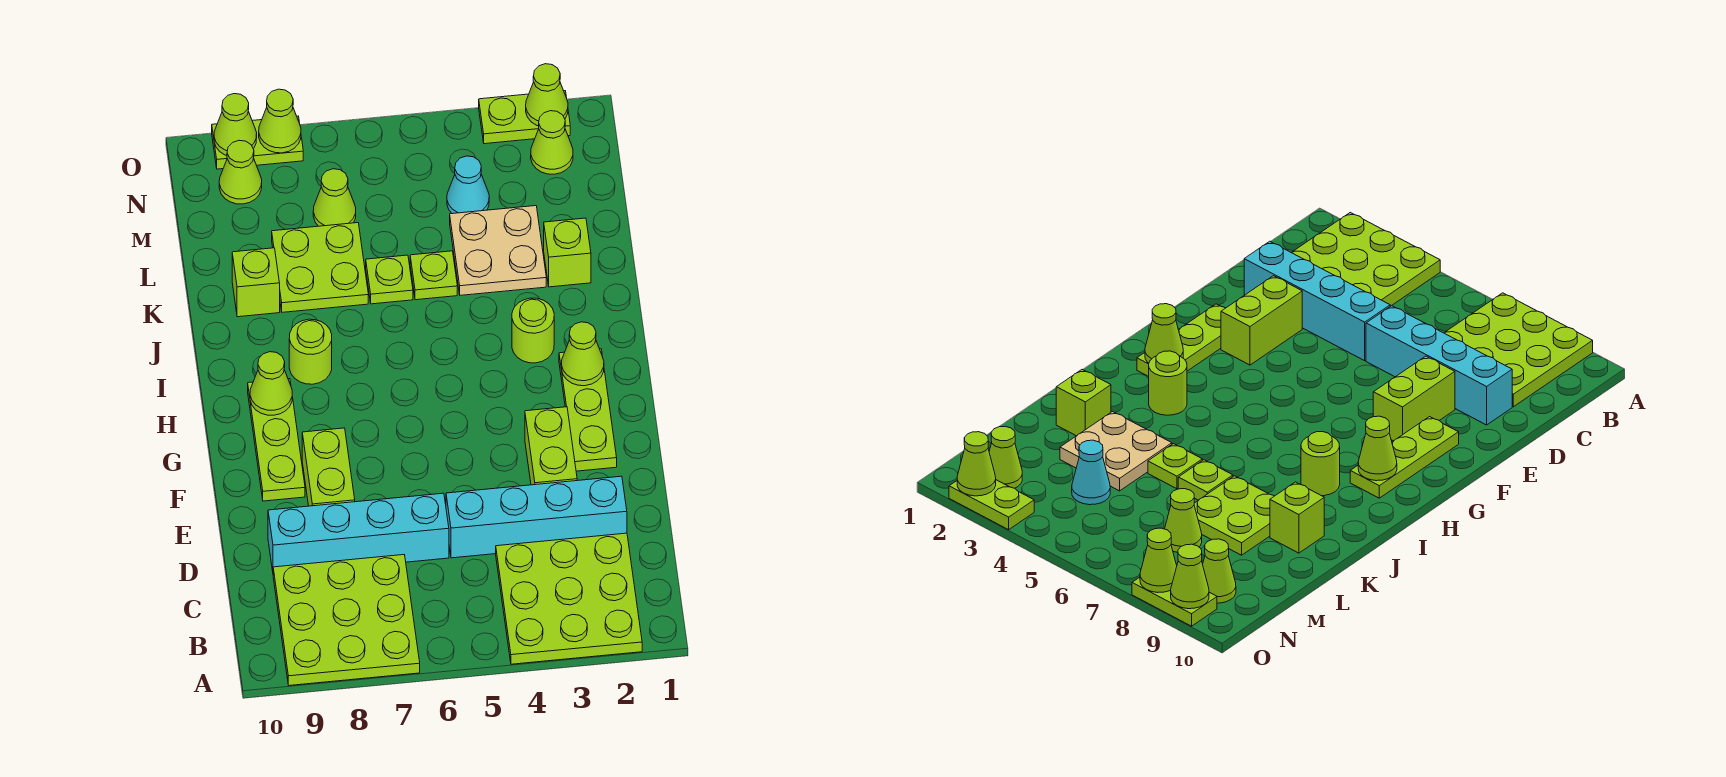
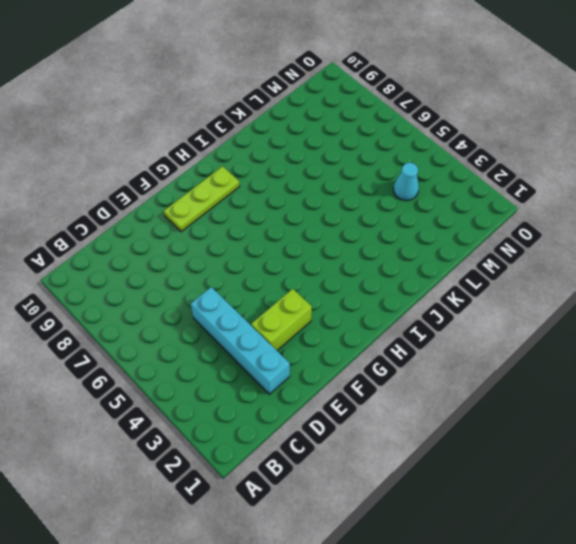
none -> lime plate A2:C4 level 1
none -> lime plate A7:C9 level 1
none -> cyan brick D6:D9 level 1

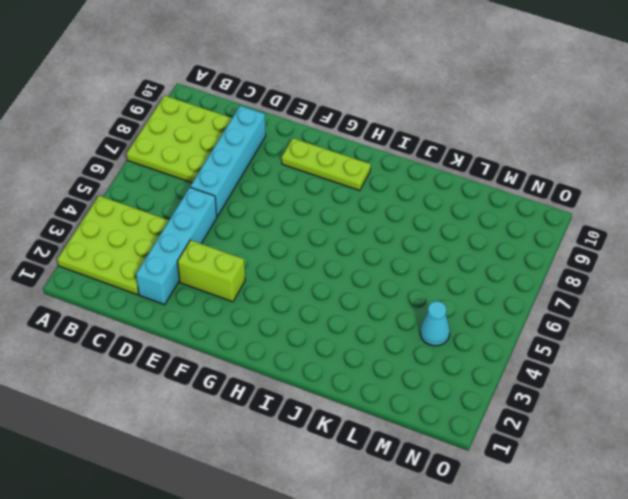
none -> lime brick E8:F8 level 1
none -> lime plate F2:H2 level 1
none -> lime round brick I3 level 1

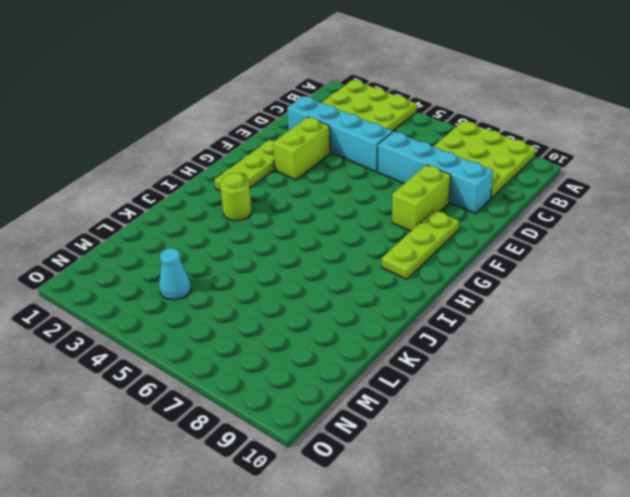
none -> lime round brick I8 level 1
none -> lime brick K2 level 1
none -> tan plate K3:L4 level 1

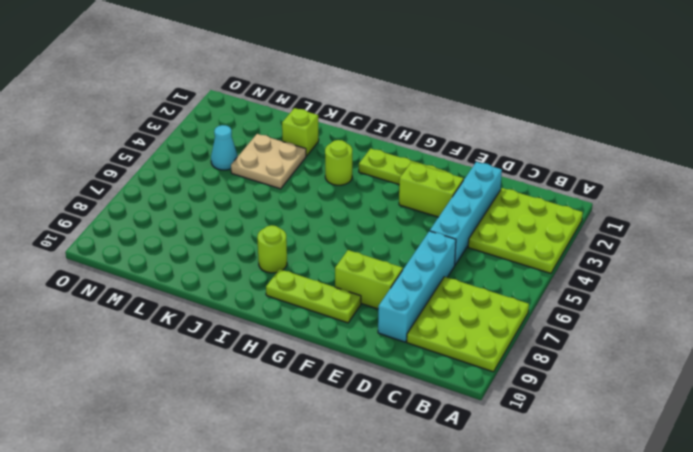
none -> lime plate K5 level 1
none -> lime plate K6 level 1
none -> lime plate K7:L8 level 1

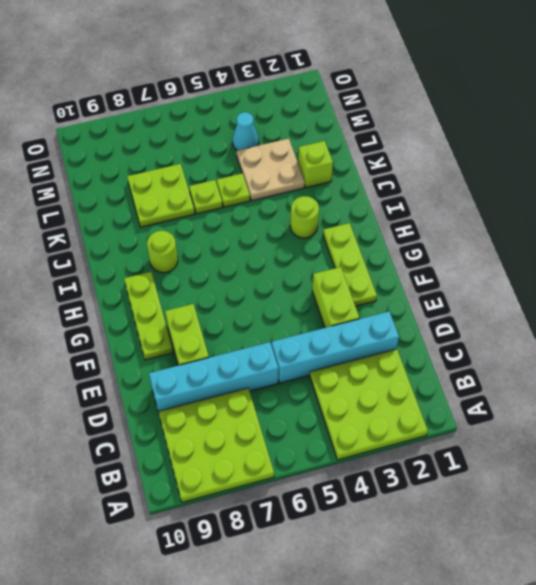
none -> lime brick K9 level 1
none -> lime cone M7 level 1
none -> lime cone N2 level 1

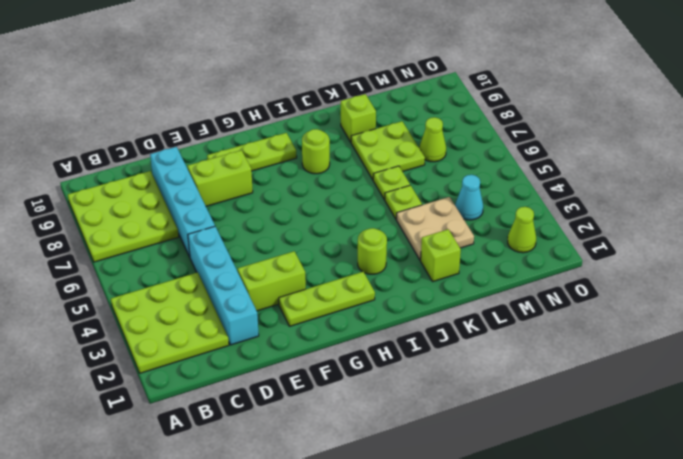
none -> lime cone N9 level 1
none -> lime plate O2:O3 level 1
none -> lime plate O8:O9 level 1

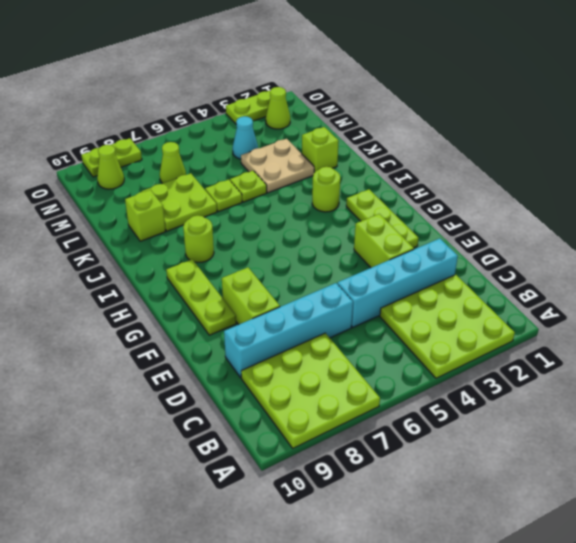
none -> lime cone H2 level 2
none -> lime cone H9 level 2
none -> lime cone O2 level 2

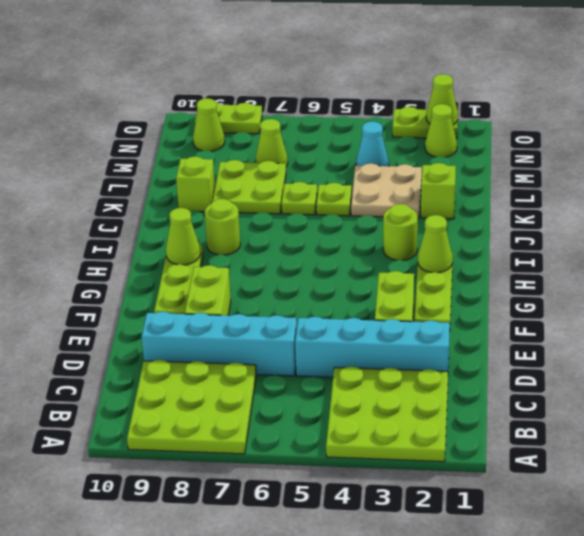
none -> lime cone O8 level 2
none -> lime cone O9 level 2

